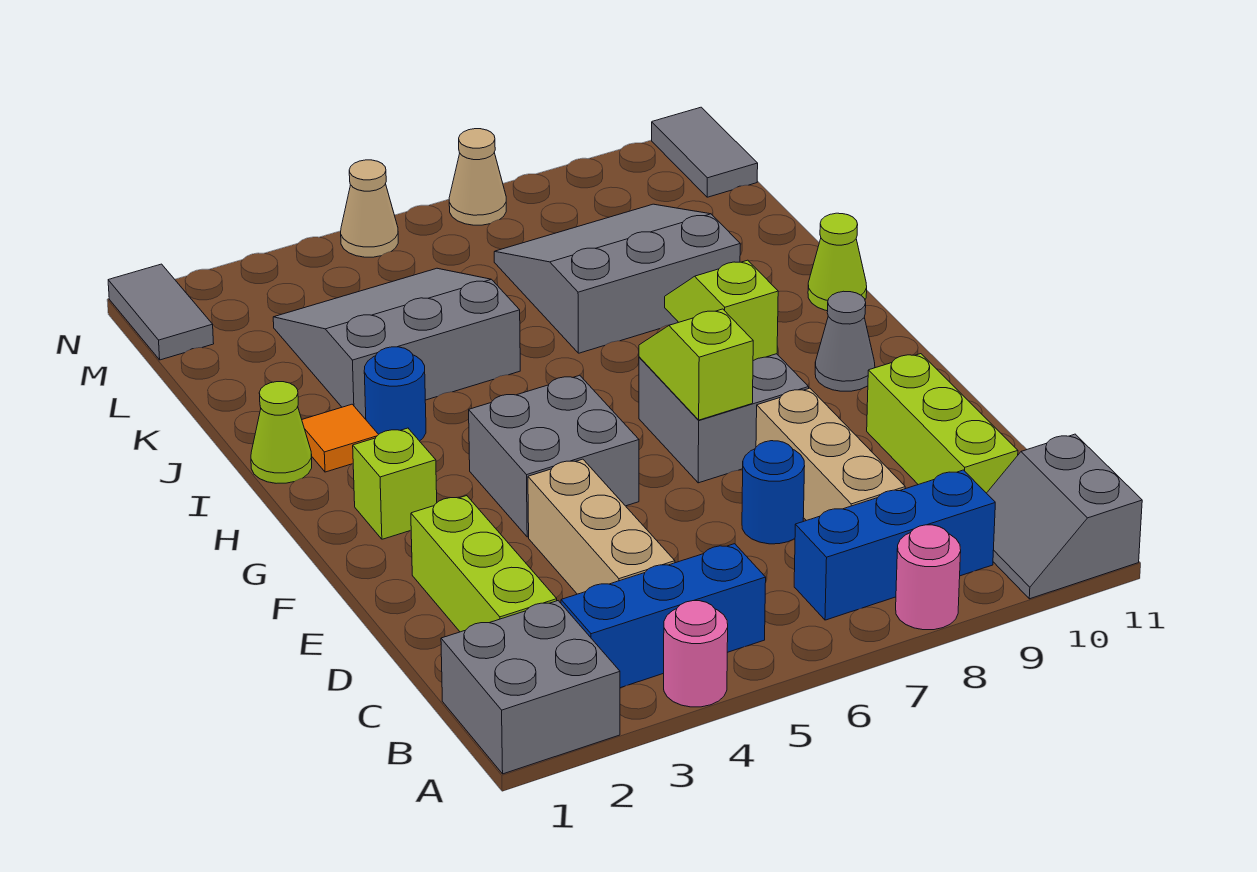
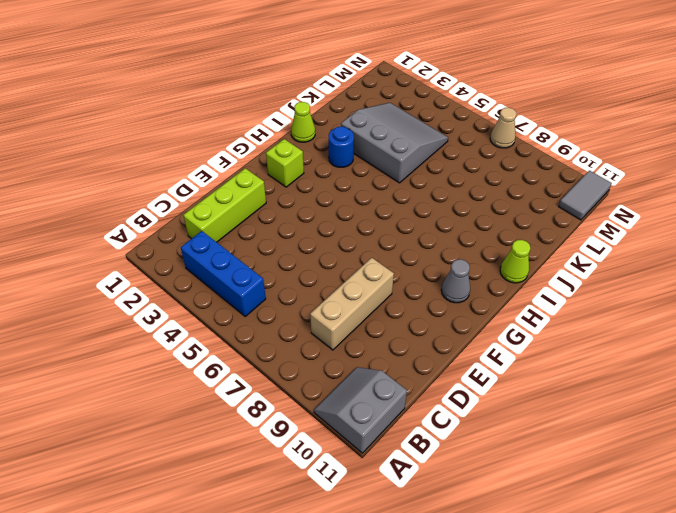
none -> grey brick A1:B2 level 1
none -> pink round brick A4 level 1
none -> pink round brick A8 level 1

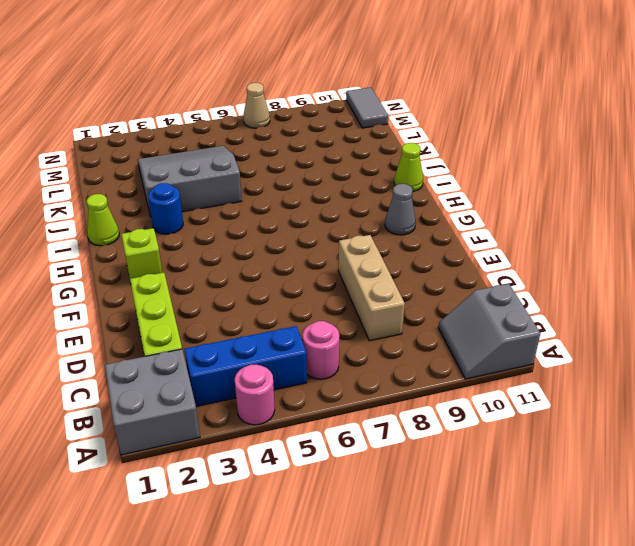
pink round brick B6 level 1 -> pink round brick A8 level 1
none -> blue brick B7:B9 level 1
none -> tan brick C4:E4 level 1
none -> lime brick C10:E10 level 1

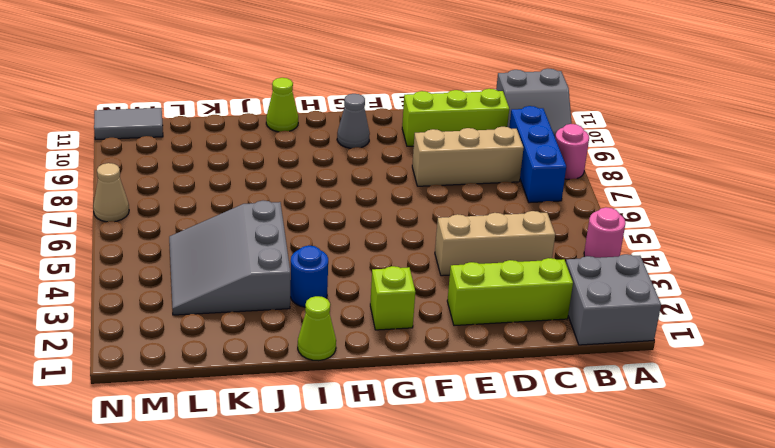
none -> blue brick B3:B5 level 1
none -> blue round brick D7 level 1
none -> grey brick F4:G5 level 1

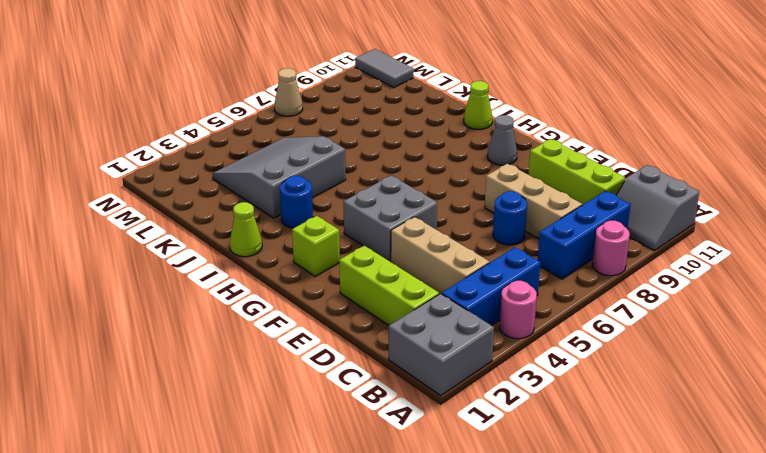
none -> grey brick F7:G8 level 1
none -> orange tile I2 level 1
none -> grey slope J7:L9 level 1 top J

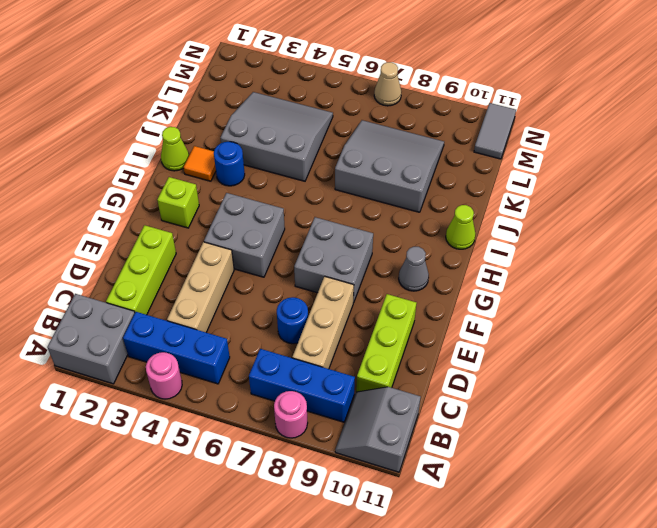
none -> grey tile M1:N1 level 1
none -> tan cone N5 level 1
none -> lime slope F7:G7 level 2 top F

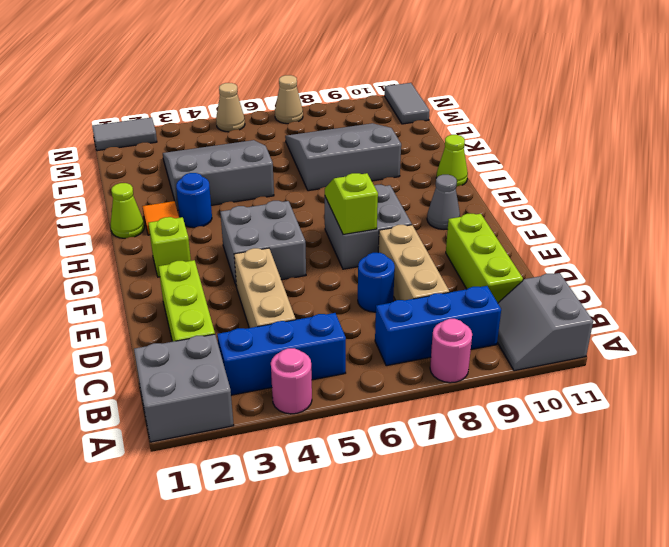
grey tile N1:N2 level 1 -> grey tile M1:N1 level 1
none -> lime slope G8:H8 level 2 top G

